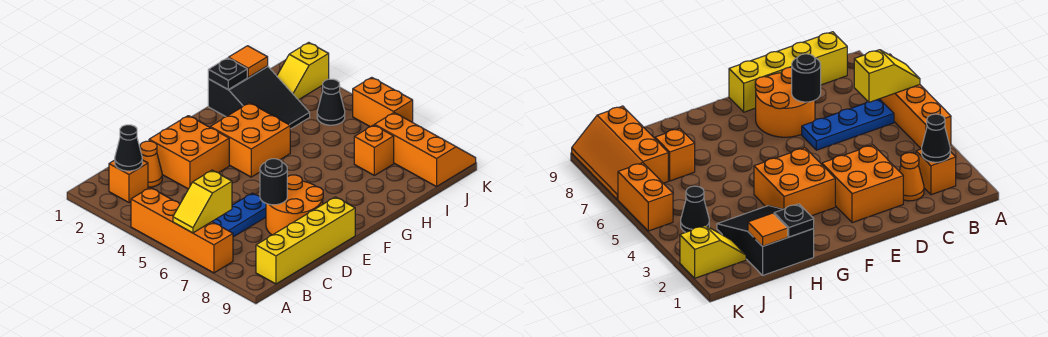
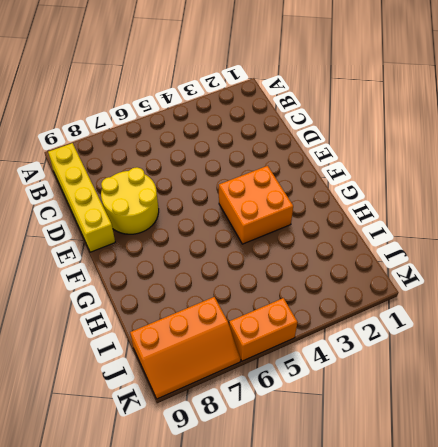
yellow round brick D7:E8 level 1 -> orange round brick D7:E8 level 1
none -> orange brick A4:A7 level 1
none -> orange brick B2 level 1
none -> blue plate B6:D6 level 1

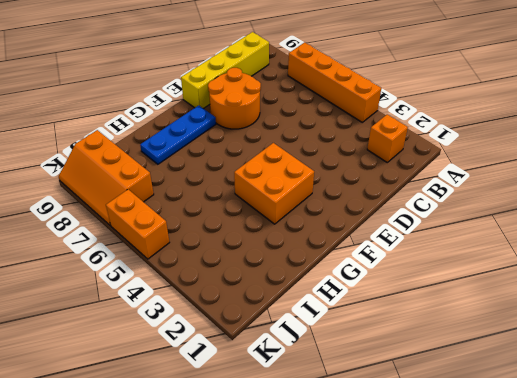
blue plate F8:H8 level 1 -> blue plate B6:D6 level 1
none -> orange cone C2 level 1
none -> orange brick D2:E3 level 1
none -> black slope H1:I3 level 1 top 1

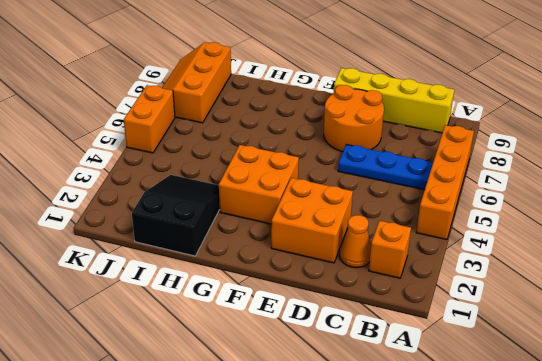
none -> orange brick I7 level 1
none -> yellow slope J2:K2 level 1 top K
none -> black cone J4 level 1

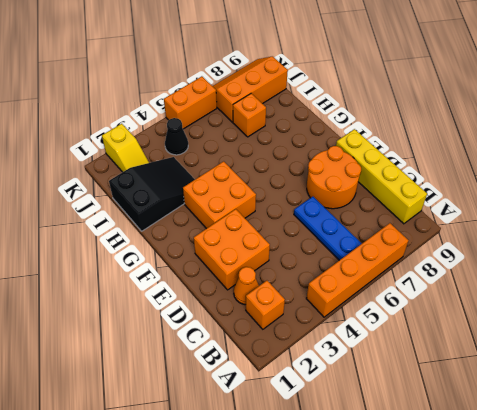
none -> yellow slope A6:B6 level 2 top B
none -> black cone B2 level 2
none -> black round brick D7 level 2

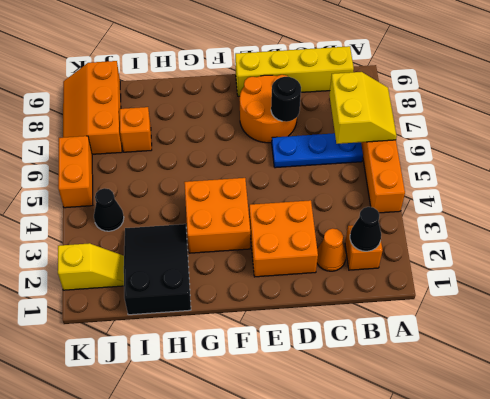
yellow slope A6:B7 level 2 top B -> yellow slope A6:B6 level 2 top B
none -> black plate H1 level 2
none -> orange tile I1 level 2

